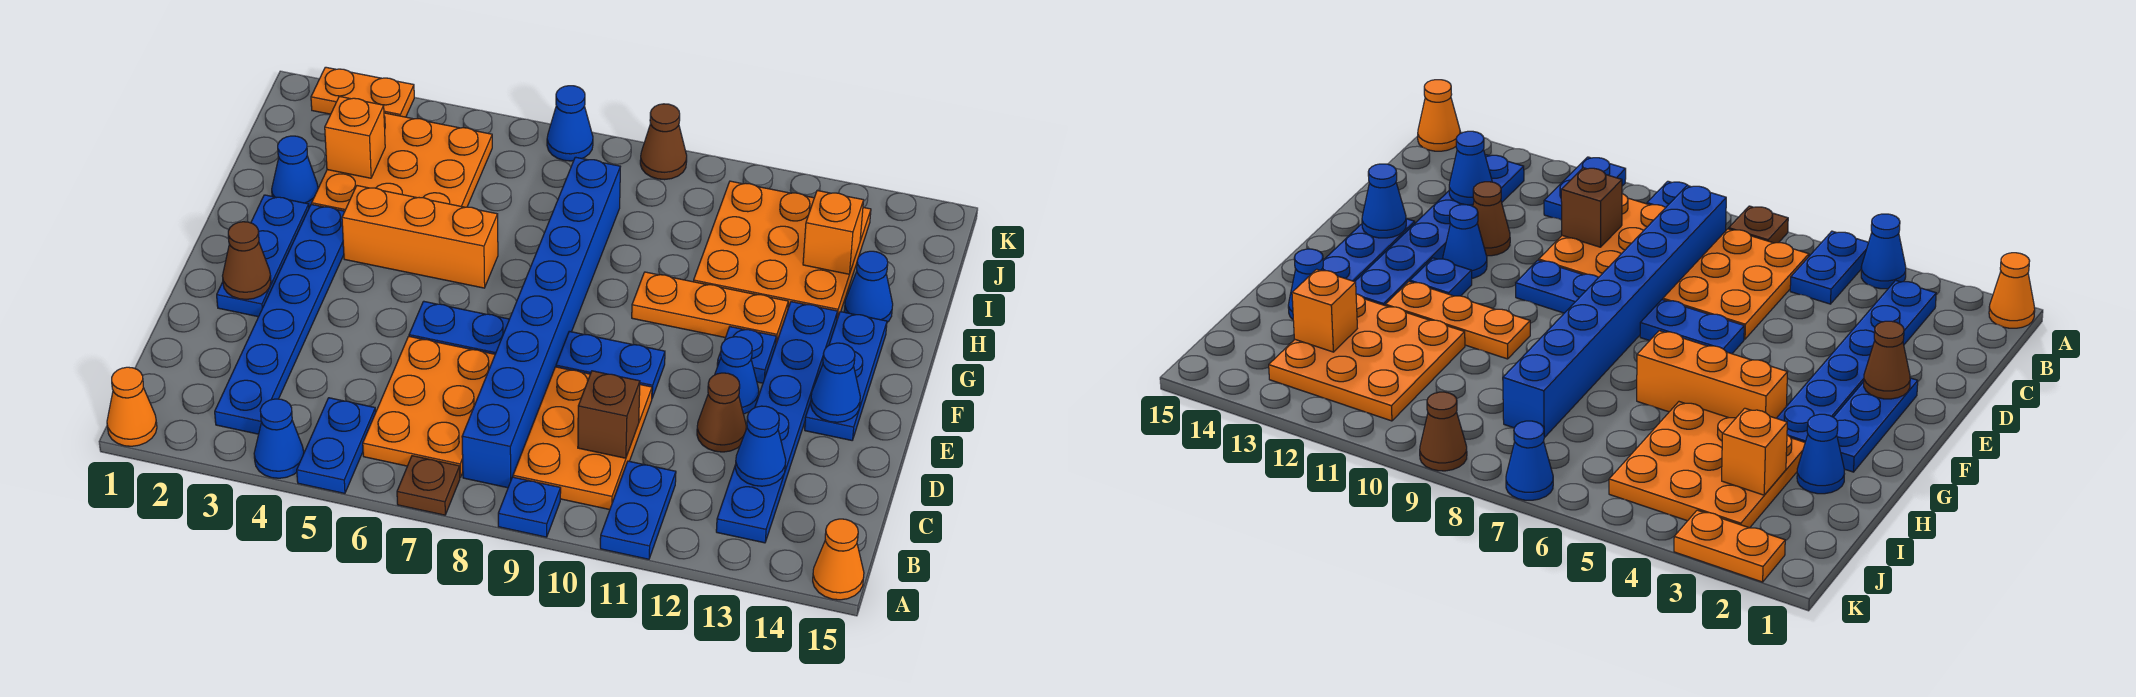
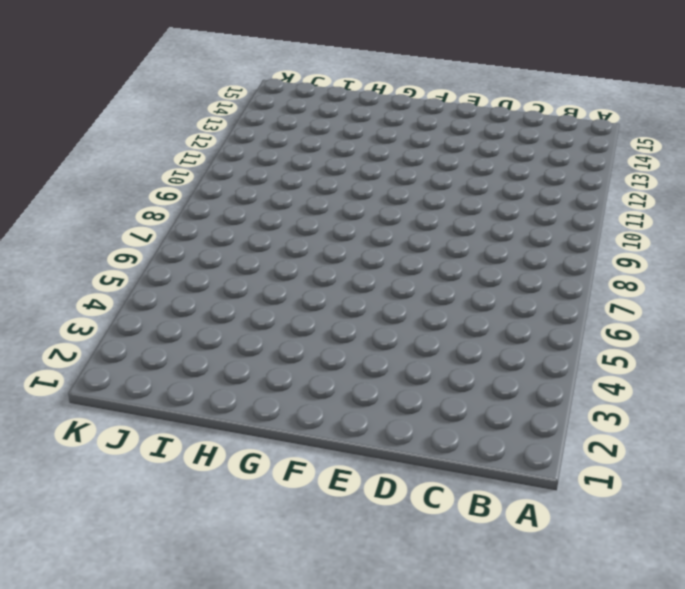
none -> orange cone A1 level 1
none -> blue cone A4 level 1
none -> blue plate A5:B5 level 1
none -> brown plate A7 level 1

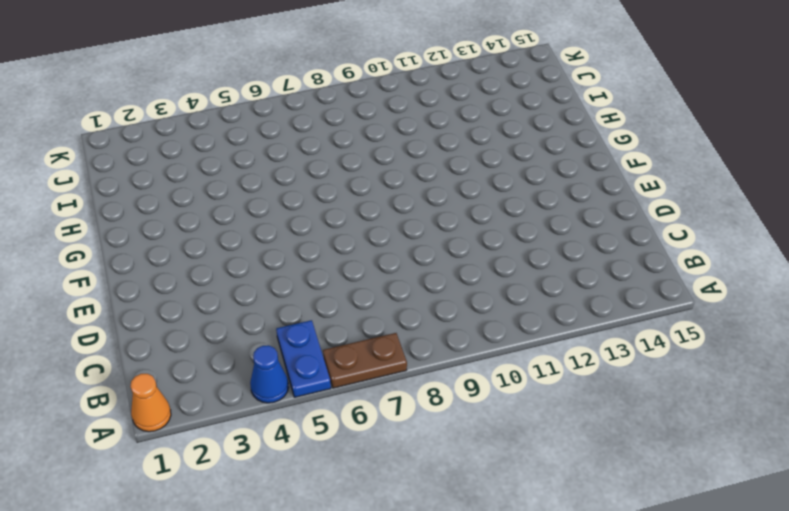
brown plate A6:A7 level 1 -> brown plate A7 level 1
none -> blue plate A9 level 1
none -> blue plate A11:B11 level 1
none -> orange cone A15 level 1
none -> blue plate B3:G3 level 1

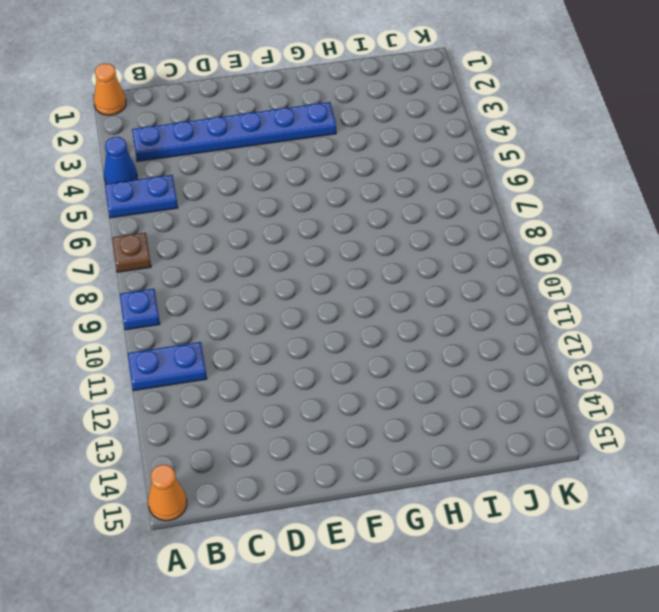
none -> orange plate B6:D7 level 1
none -> blue brick B8:I8 level 1
none -> orange plate B9:D10 level 1
none -> blue plate B13:G13 level 1

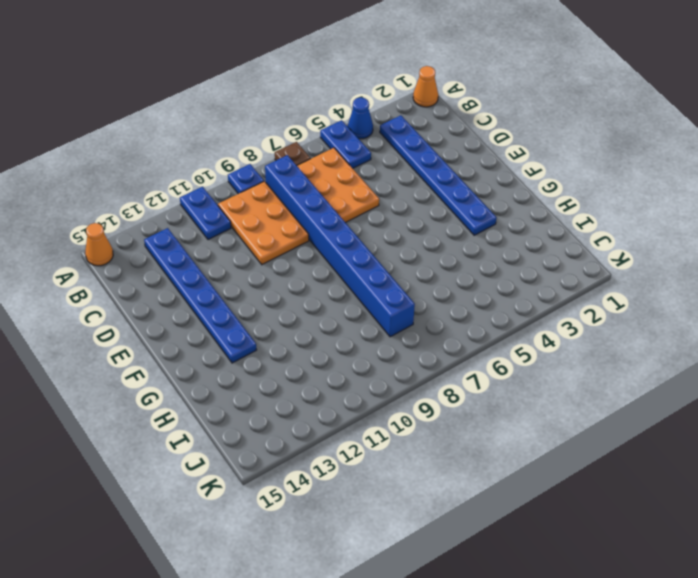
none -> brown cone D12 level 1
none -> blue plate E2:G2 level 1
none -> blue plate E6:E7 level 1
none -> blue plate E9:E10 level 1

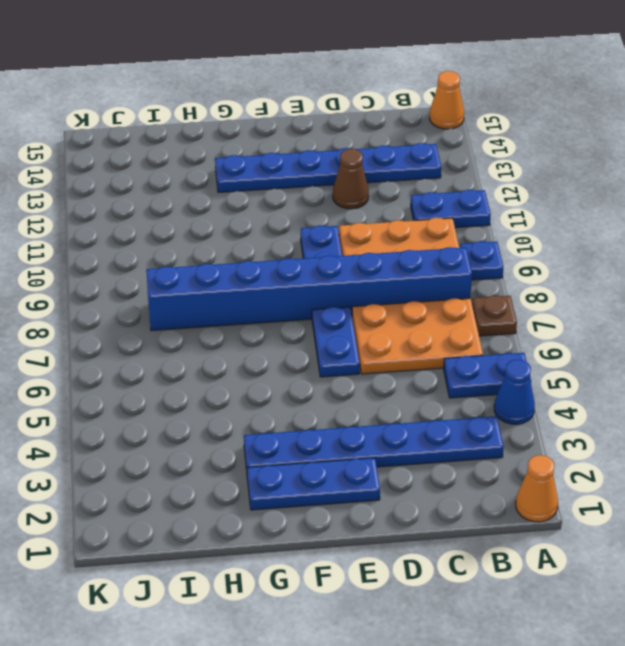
none -> blue cone E12 level 1
none -> blue plate E14:G14 level 1
none -> blue plate F12 level 1
none -> orange brick G4:G6 level 1

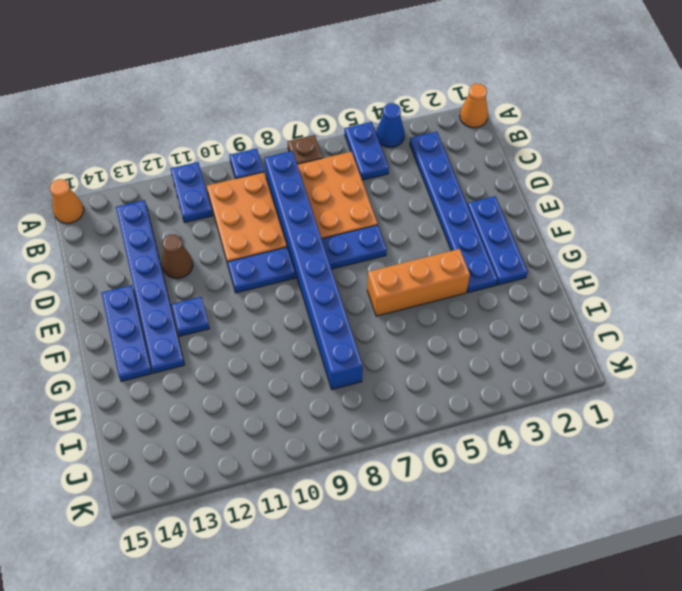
none -> blue cone E12 level 1
none -> orange plate G10:G12 level 1
none -> blue cone H2 level 1
none -> orange plate H3:J5 level 1

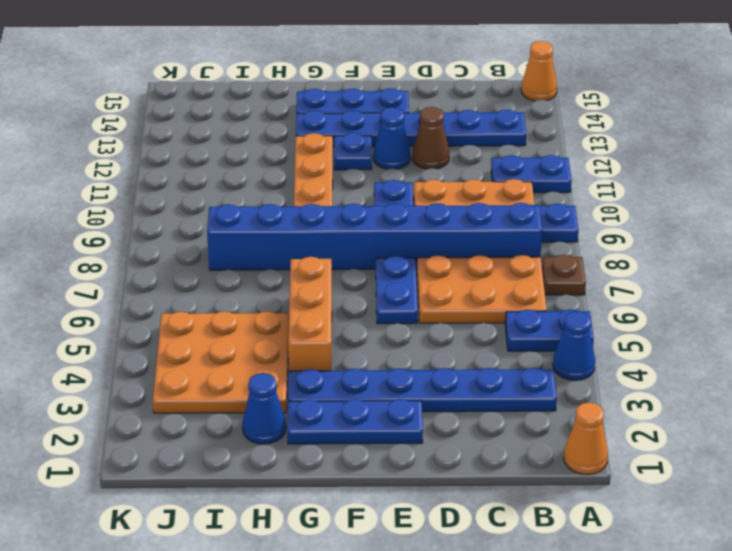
none -> orange plate H11:J13 level 1
none -> blue cone H14 level 1
none -> orange plate K2:K3 level 1
none -> blue cone K7 level 1

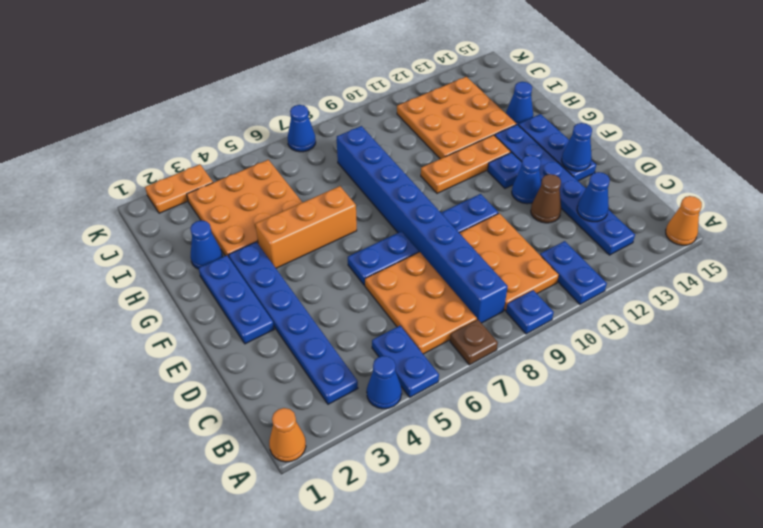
none -> brown cone K9 level 1
none -> brown brick C10 level 2
none -> brown cone E2 level 2
none -> orange brick I3 level 2

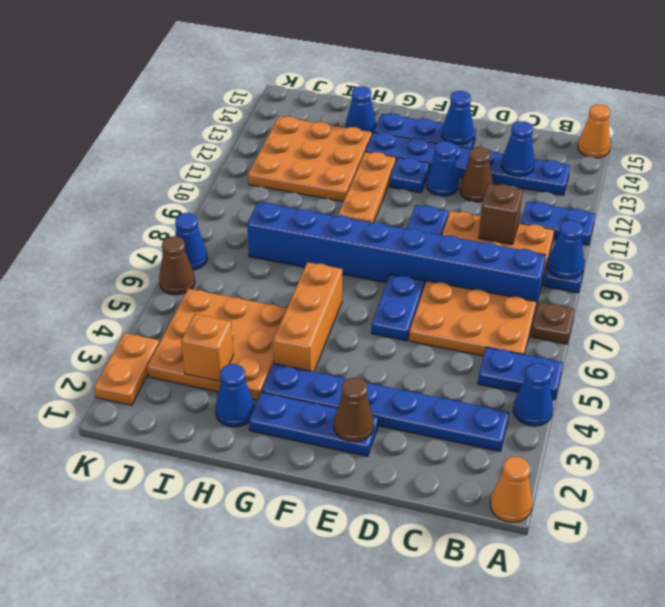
blue cone A9 level 2 -> none
brown cone K6 level 1 -> brown cone K9 level 1
none -> orange brick I13 level 2

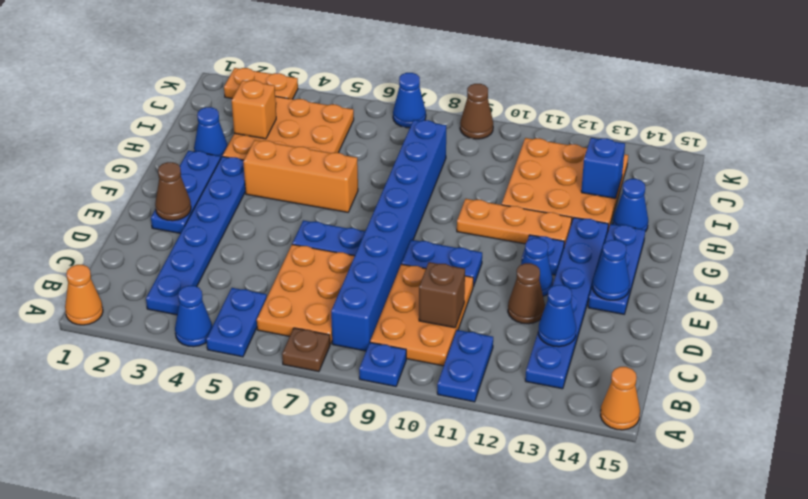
blue brick I13 level 2 -> orange brick I13 level 2

